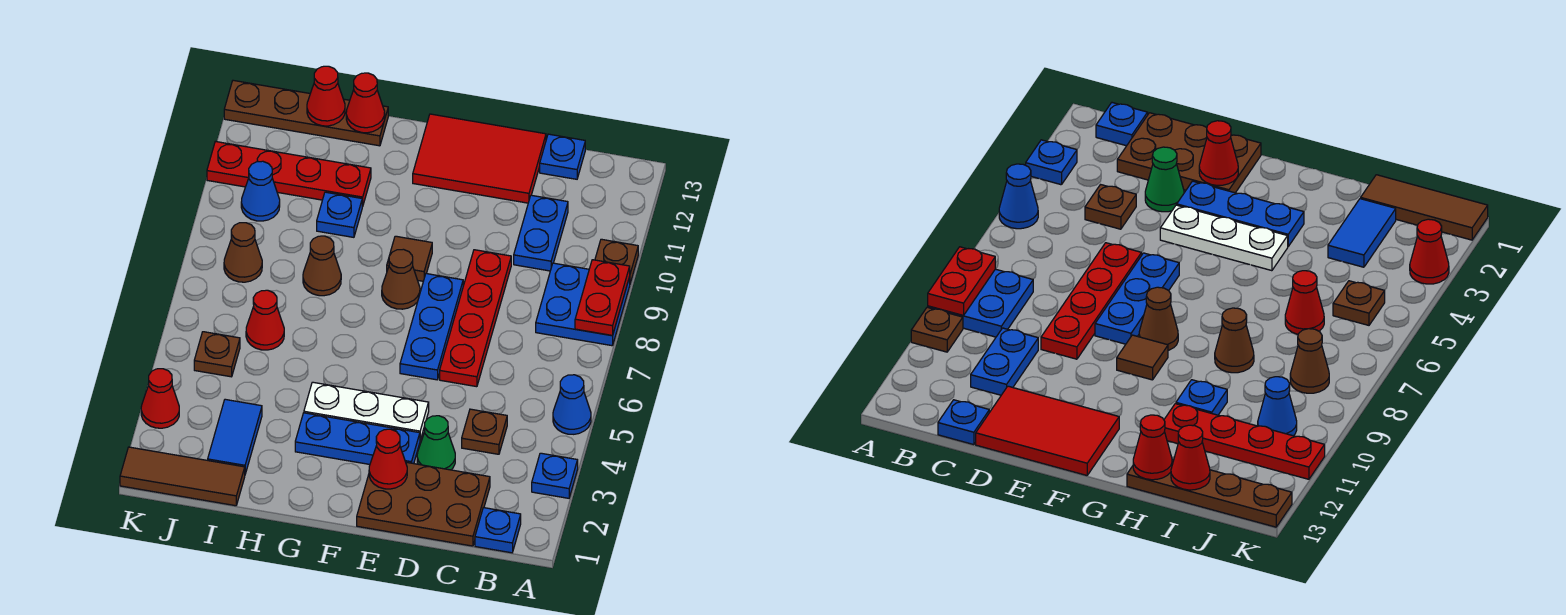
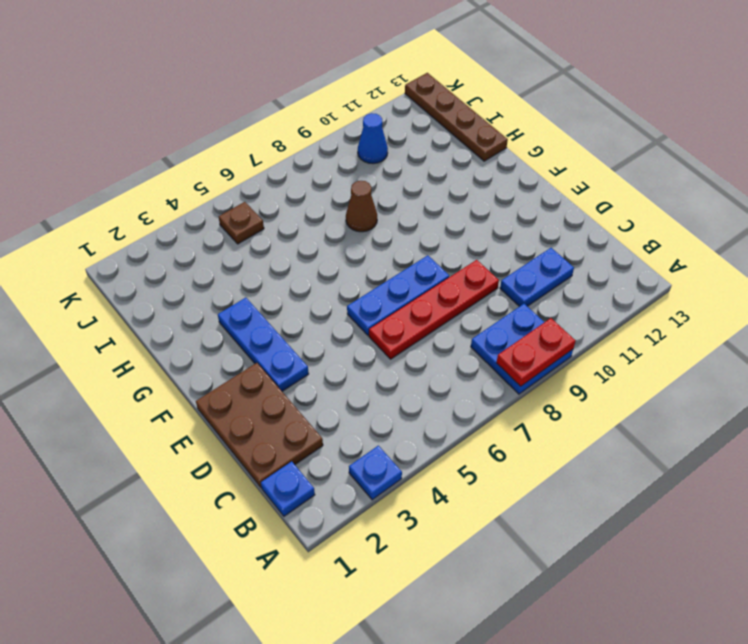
none -> blue cone A5 level 1
none -> brown plate A10 level 1
none -> brown plate C4 level 1
none -> blue plate C13 level 1

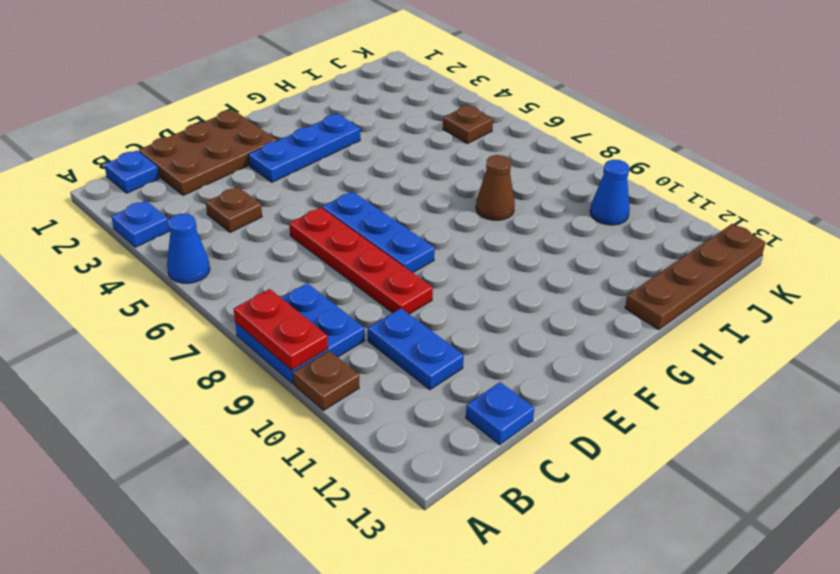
none -> green cone D3 level 1
none -> red tile D12:F13 level 1
none -> white plate E4:G4 level 1
none -> brown cone F8 level 1

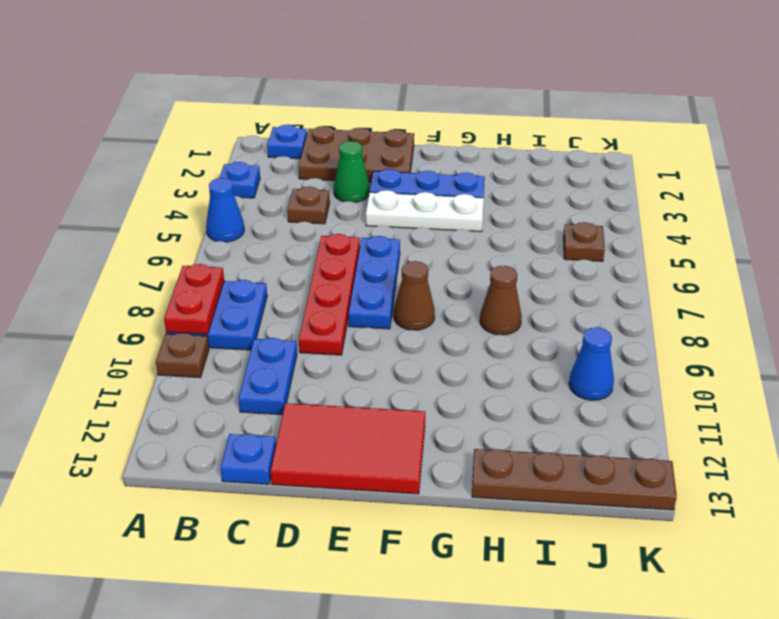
none -> brown tile F9 level 1
none -> blue plate H10 level 1
none -> red plate H11:K11 level 1
none -> brown tile I1:K1 level 1

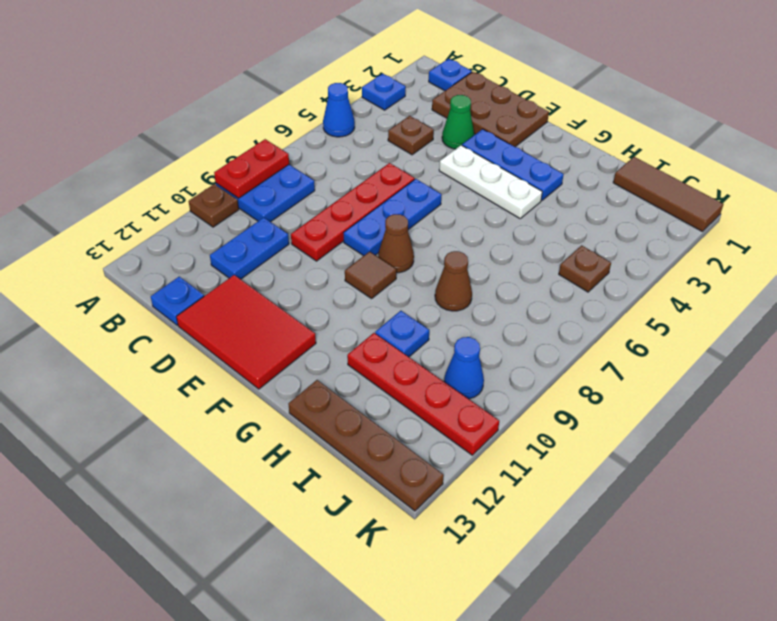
none -> blue tile I2:I3 level 1
none -> red cone I6 level 1
none -> brown cone J8 level 1
none -> red cone K3 level 1

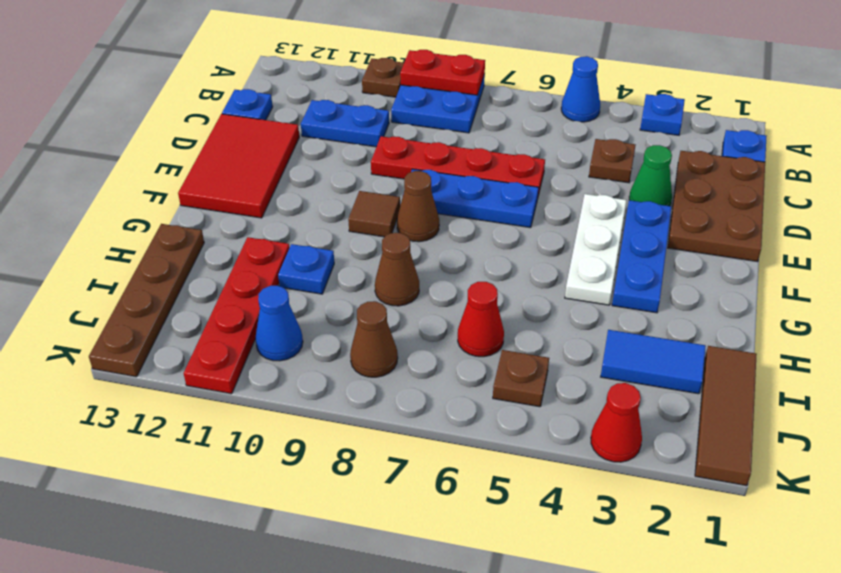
none -> red cone E2 level 2
none -> red cone H13 level 2
none -> red cone I13 level 2

